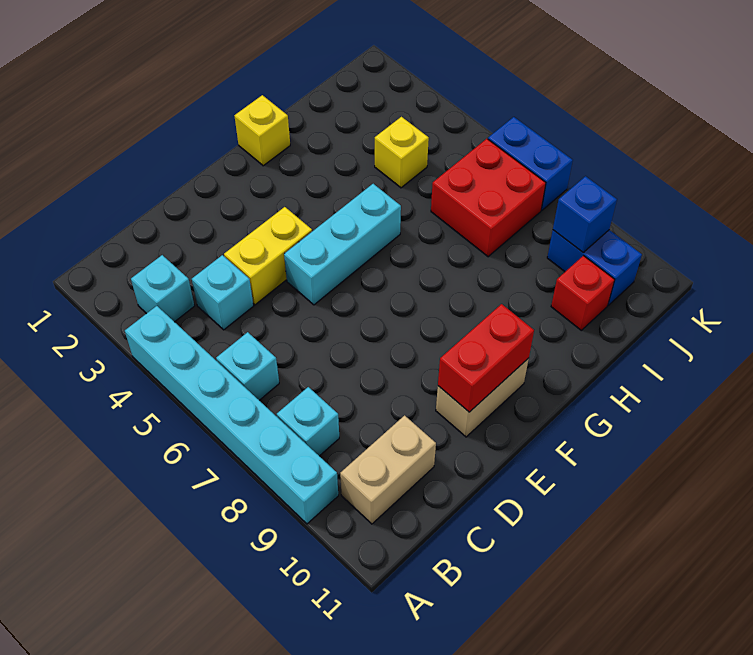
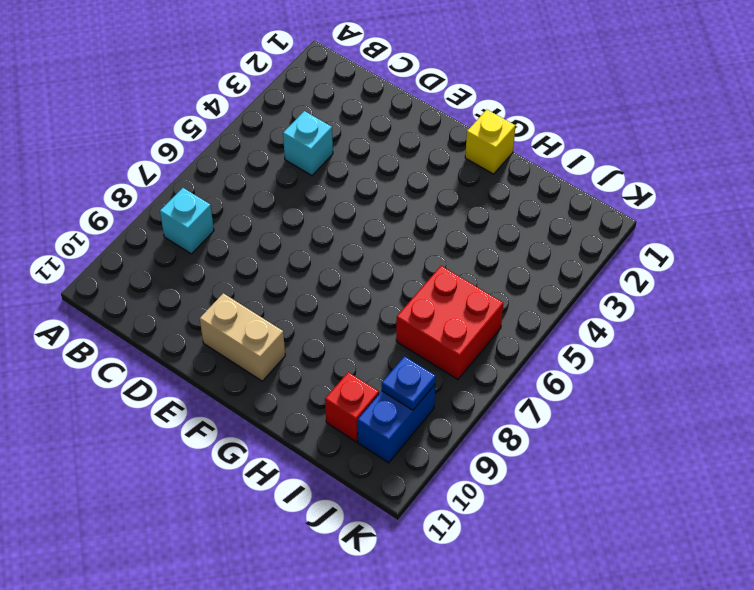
blue plate J9 level 2 -> blue brick J9 level 2
none -> cyan brick A4:A9 level 1
none -> cyan brick B3 level 1
none -> cyan brick B6 level 1

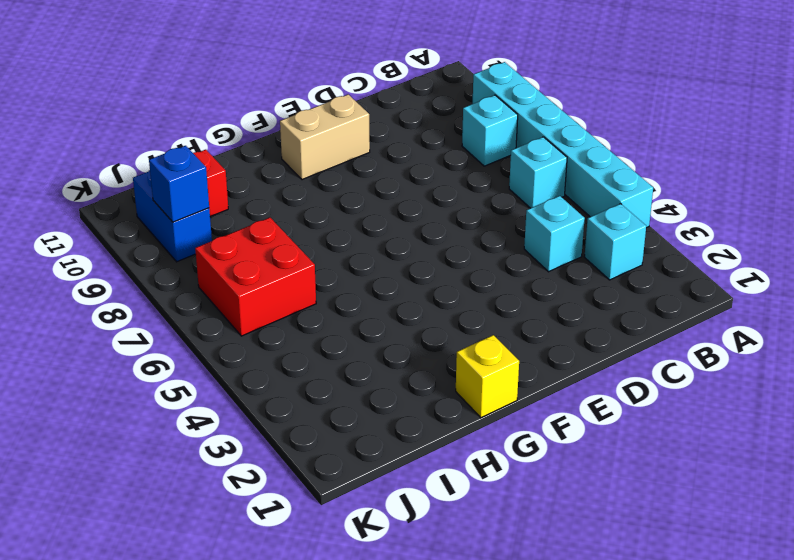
none -> tan brick B10:C10 level 1
none -> yellow brick D4:E4 level 1
none -> cyan brick E5:G5 level 1

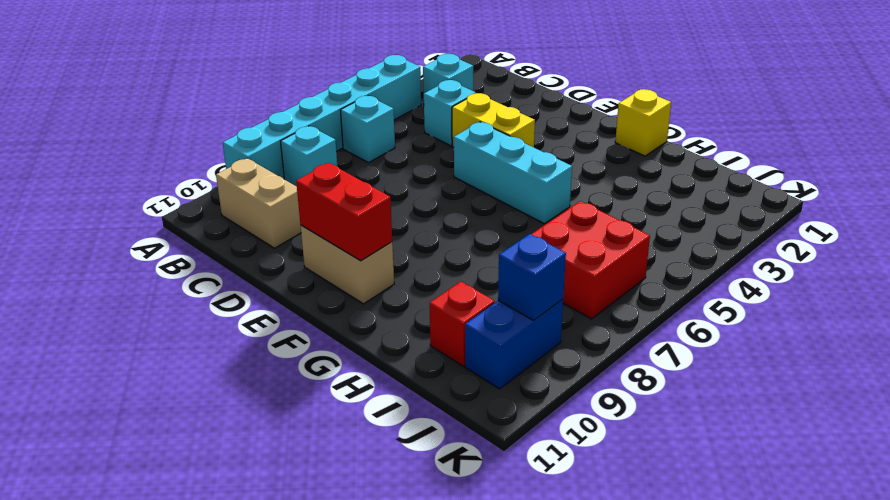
none -> yellow brick I4 level 1
none -> blue brick K6:K7 level 1

